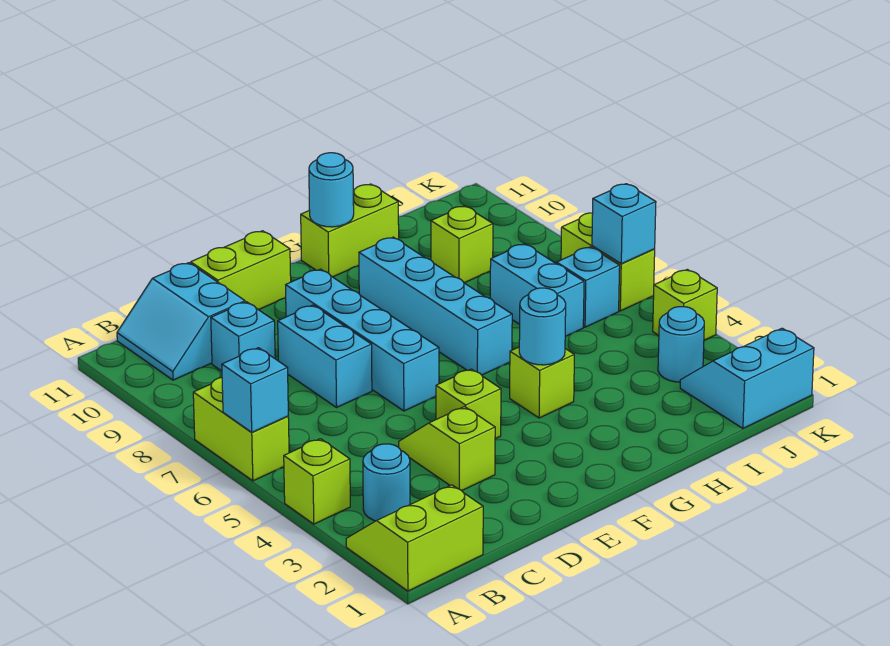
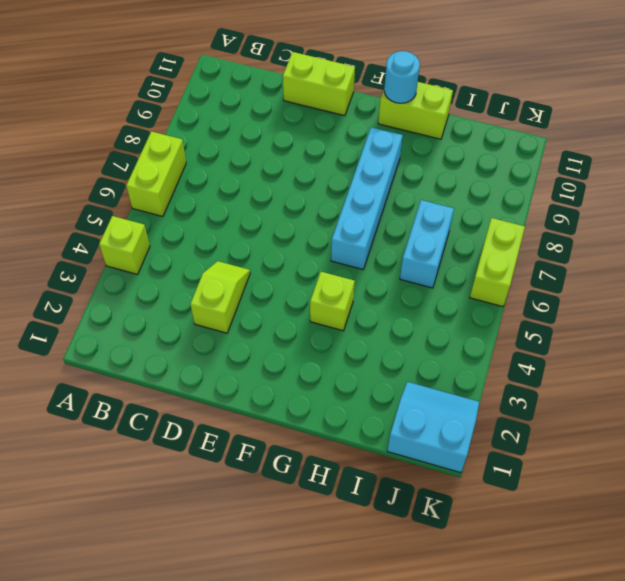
none -> lime slope A1:B2 level 1 top 1
none -> cyan round brick B3 level 1
none -> cyan slope B10:C11 level 1 top C

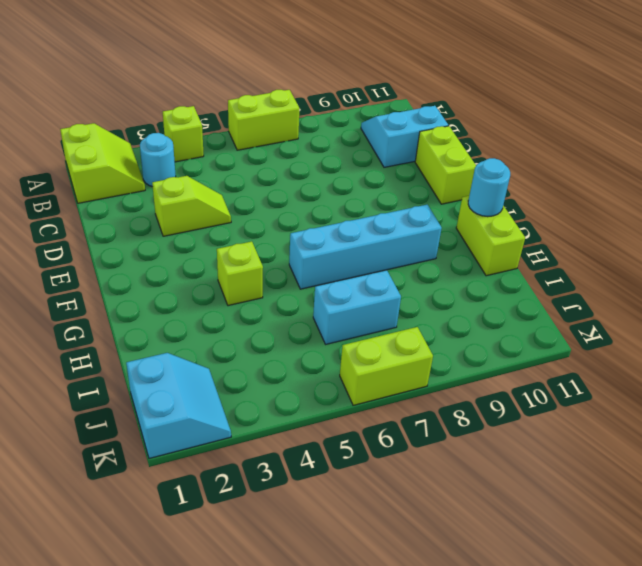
none -> cyan brick C9 level 1
none -> cyan brick D7:D8 level 1
none -> lime brick E4 level 1

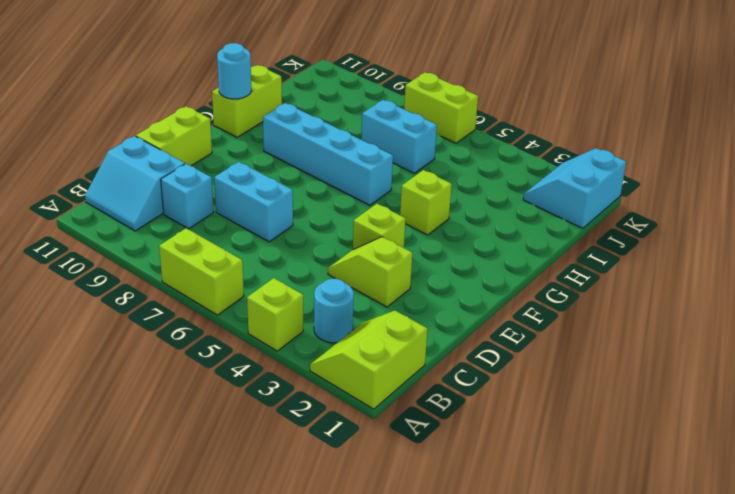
none -> cyan brick E6:E9 level 1
none -> lime brick I9 level 1
none -> cyan round brick J3 level 1

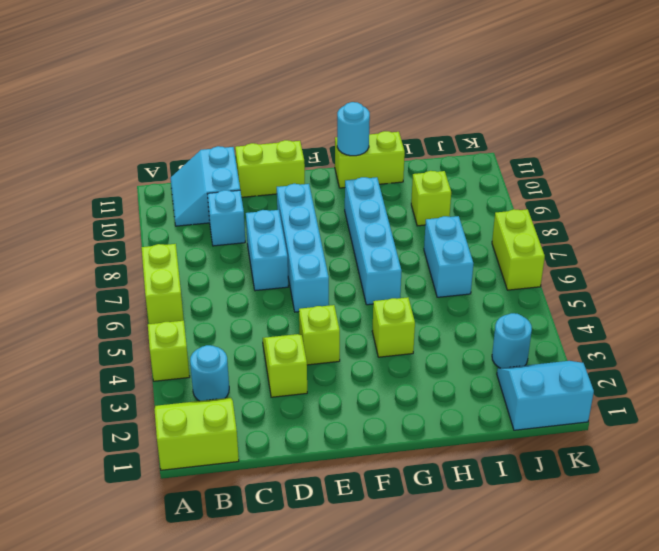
none -> cyan brick J6 level 1
none -> lime brick K4 level 1
none -> cyan brick A6 level 2

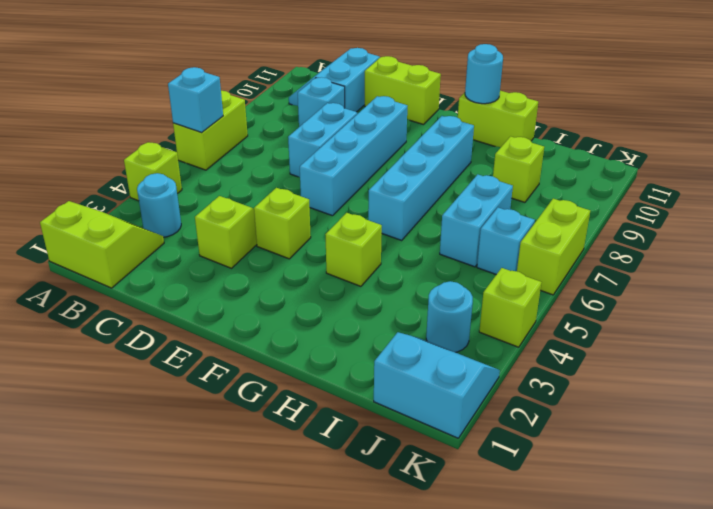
none -> cyan round brick G4 level 2
none -> cyan brick K6 level 2

